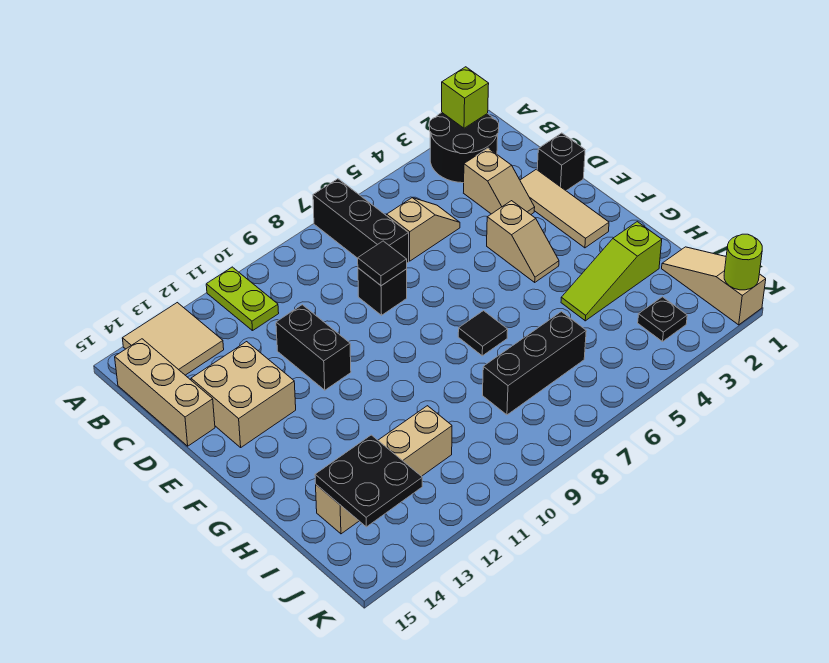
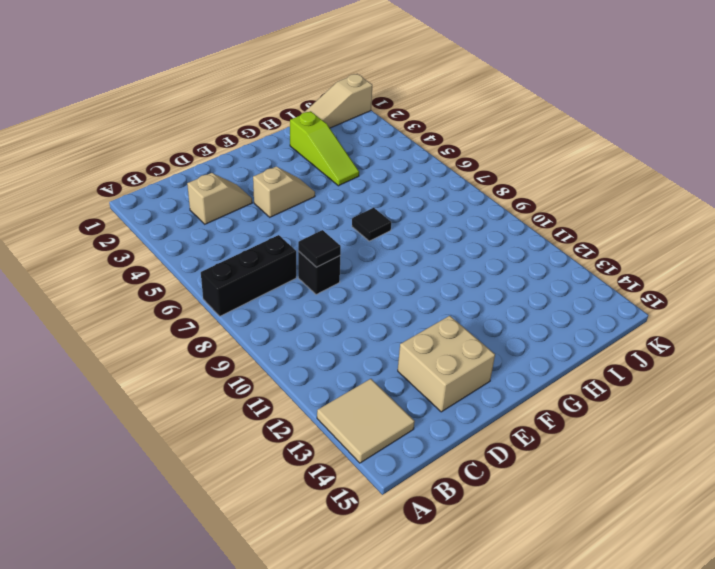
none -> black round brick A2:B3 level 1
none -> lime plate A11:B11 level 1
none -> tan brick B15:D15 level 1

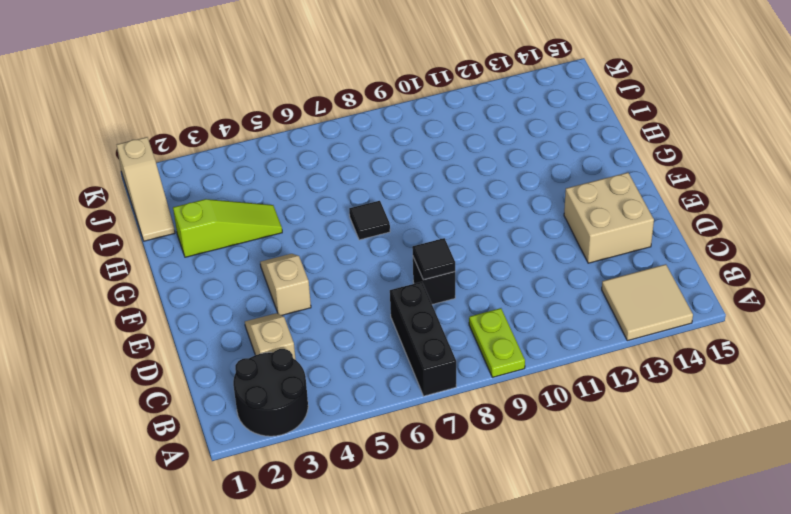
lime plate A9:B9 level 1 -> lime plate A11:B11 level 1
none -> tan brick B15:D15 level 1
none -> tan slope C5:C6 level 1 top 6
none -> black brick D1 level 1

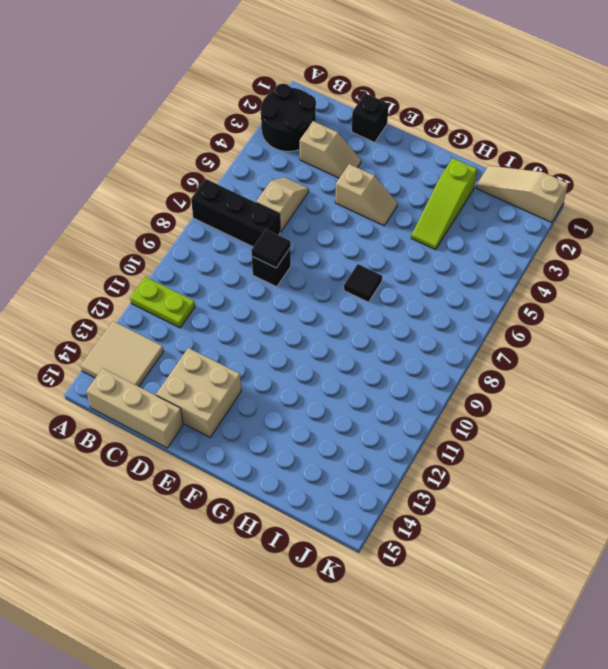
none -> tan tile D2:F2 level 1
none -> black brick D11:E11 level 1
none -> black brick I6:I8 level 1

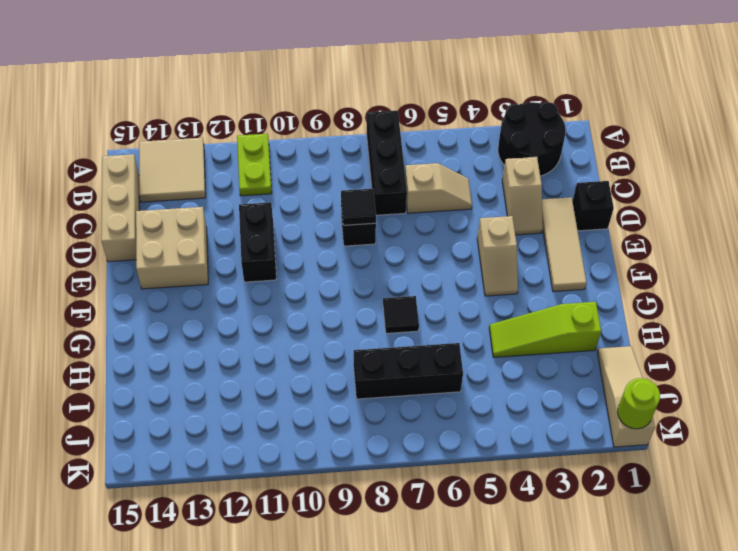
none -> tan brick I11:I14 level 1
none -> black plate J3 level 1
none -> lime brick A2 level 2

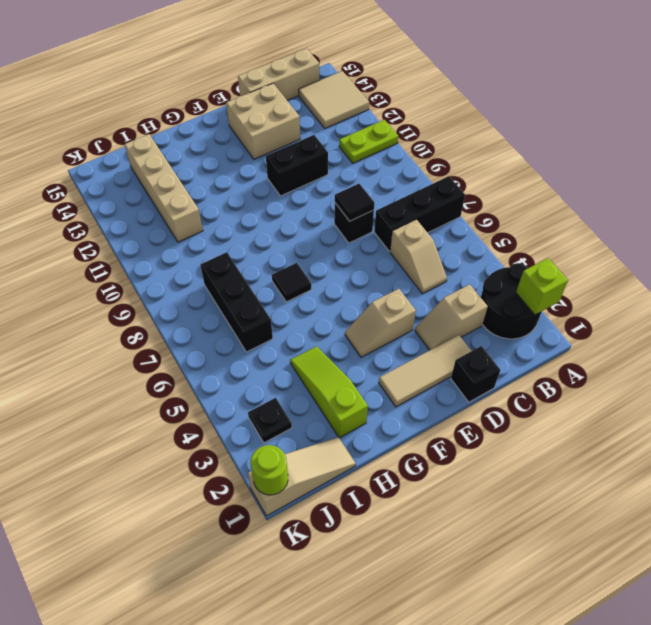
none -> black plate I13:J14 level 2

